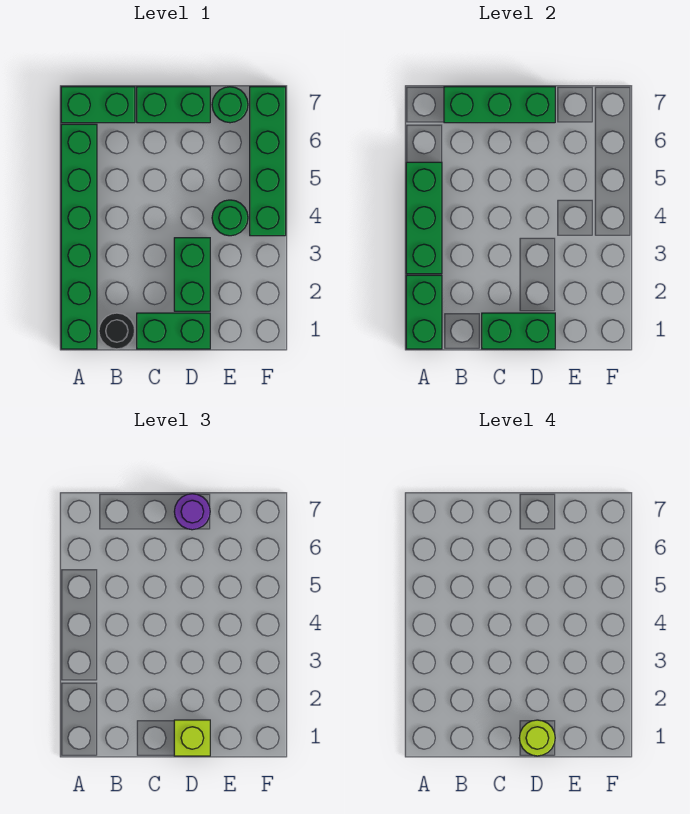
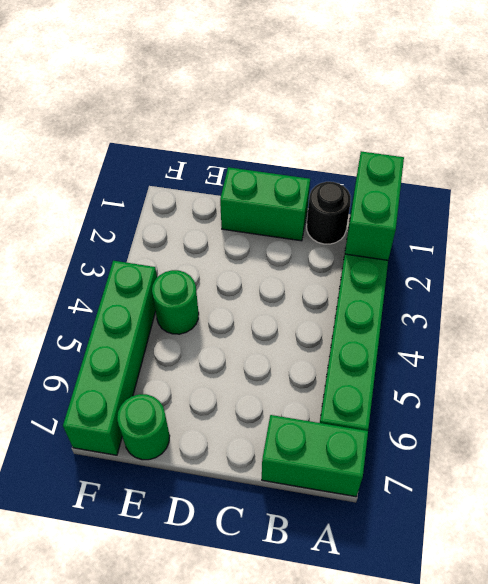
none -> green brick C7:D7 level 1
none -> green brick D2:D3 level 1
none -> green brick A3:A5 level 2

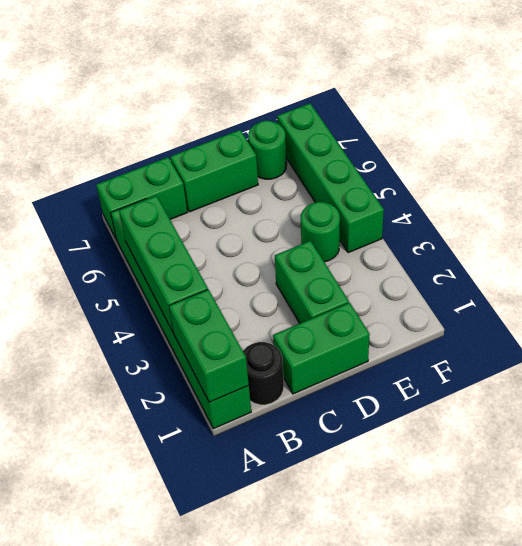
none -> green brick B7:D7 level 2
none -> green brick C1:D1 level 2
none -> lime brick D1 level 3

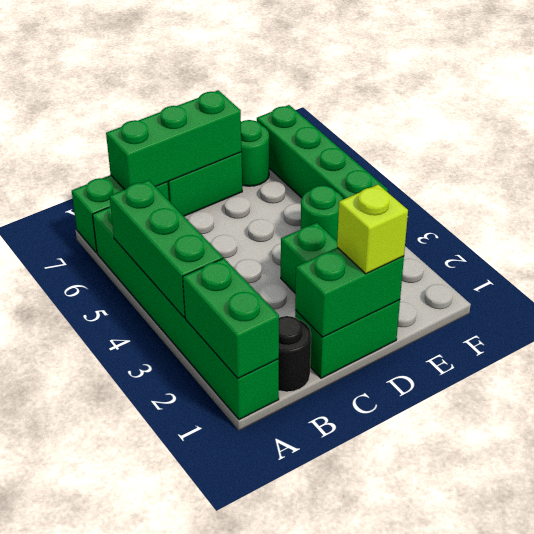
none -> purple round brick D7 level 3
none -> lime round brick D1 level 4

